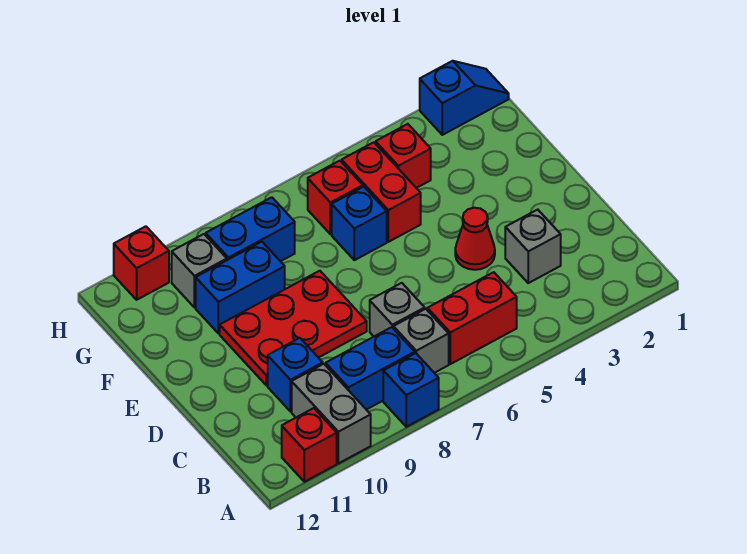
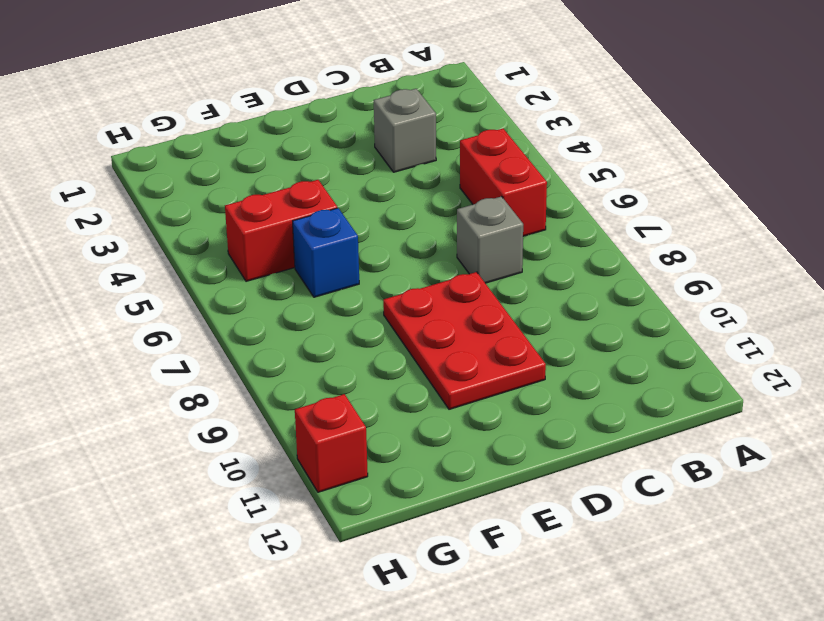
none -> blue brick A8 level 1
none -> grey brick A10:B10 level 1
none -> red brick A11 level 1

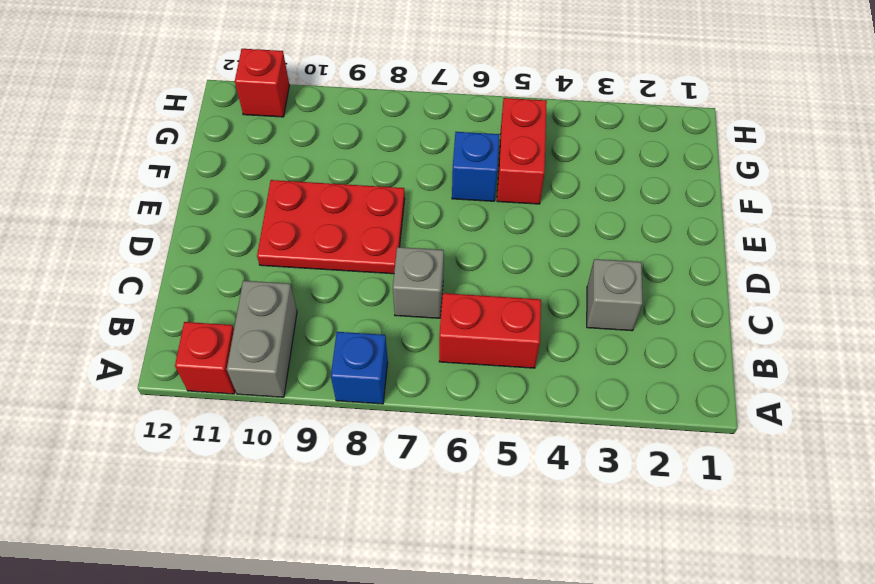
none -> grey brick B7 level 1
none -> blue brick B8:B9 level 1
none -> blue brick C10 level 1

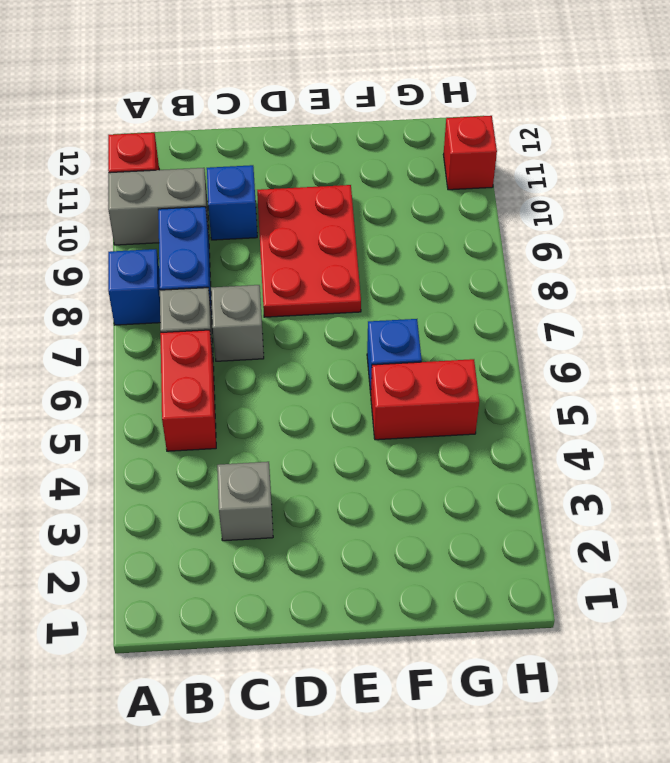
none -> red cone D4 level 1
none -> blue brick F9:F10 level 1
none -> red brick G4 level 1

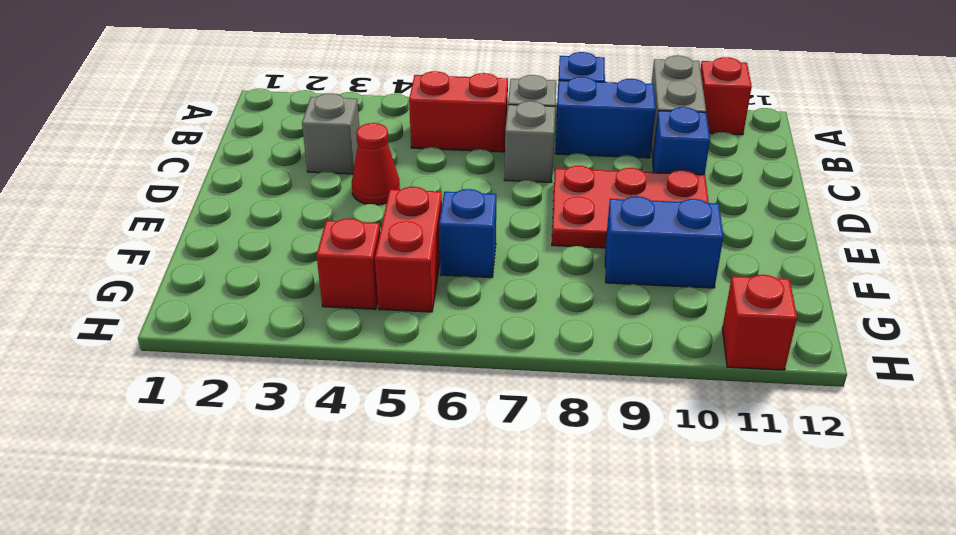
none -> red brick G6 level 1
none -> blue brick G8:G9 level 1
none -> grey brick G10 level 1

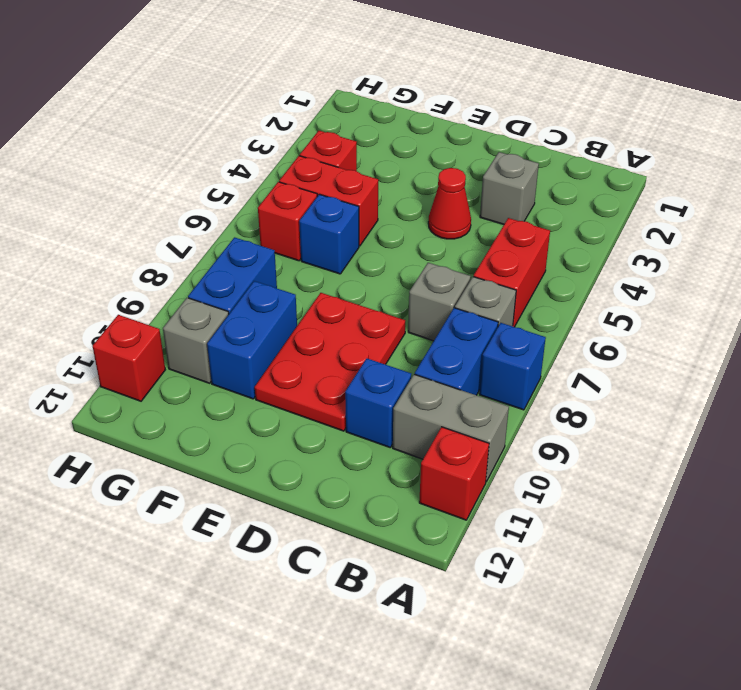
none -> blue slope H1:H2 level 1 top 2

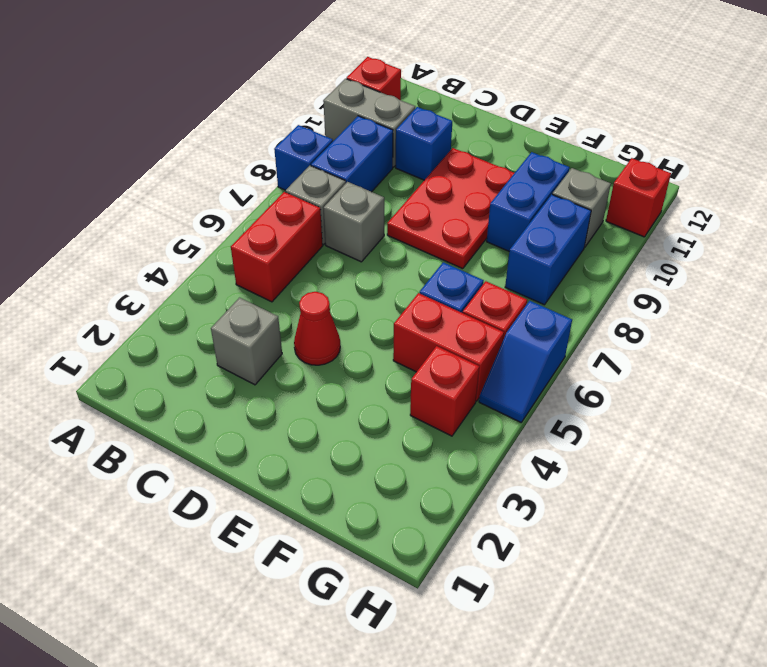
blue slope H5:H6 level 1 top 6 -> blue slope H1:H2 level 1 top 2

